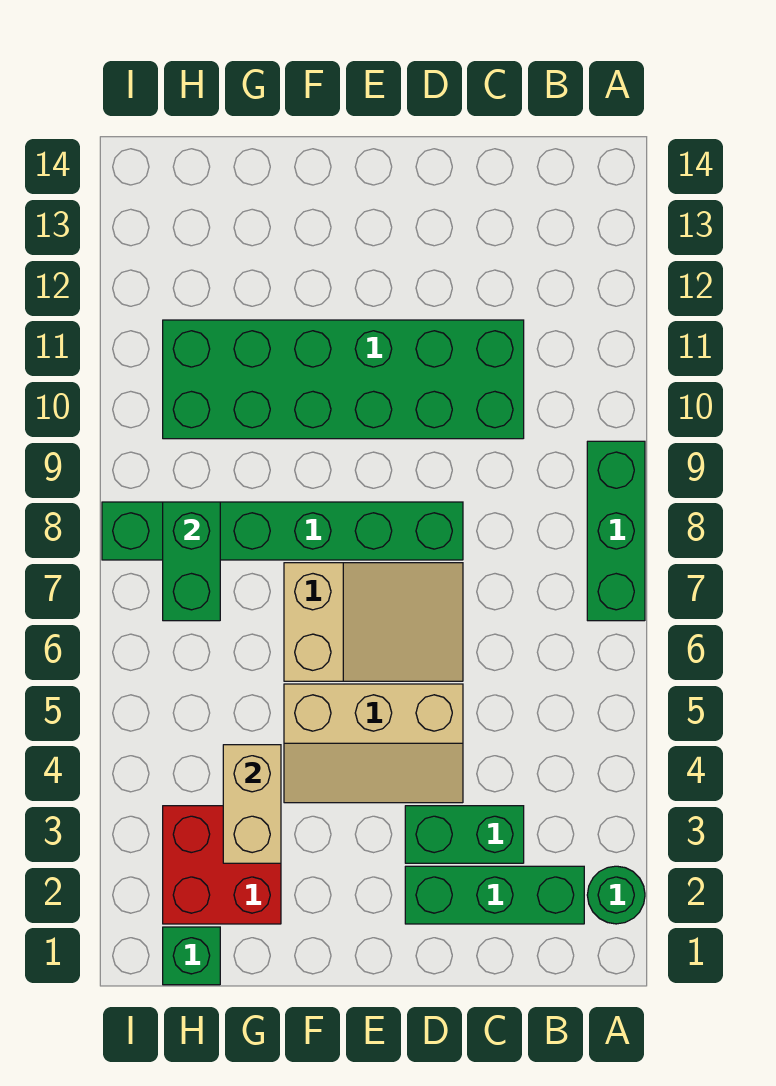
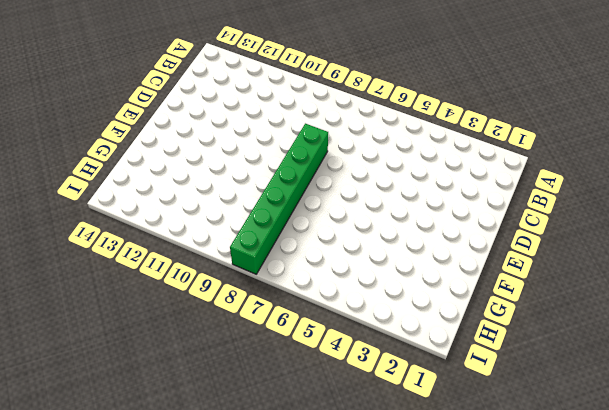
none -> green round brick A2 level 1
none -> green brick A7:A9 level 1
none -> green brick B2:D2 level 1

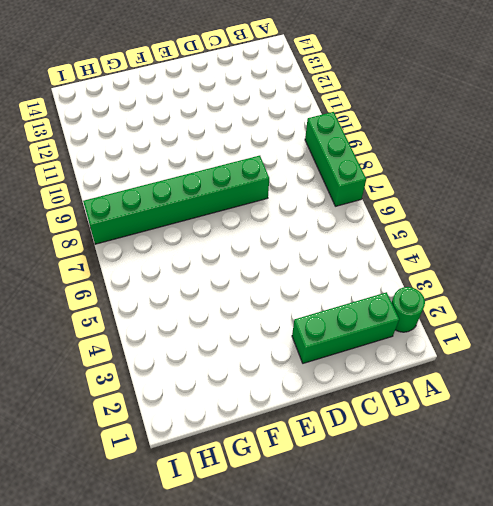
none -> green brick C3:D3 level 1
none -> green brick C10:H11 level 1
none -> tan slope D4:F5 level 1 top 5

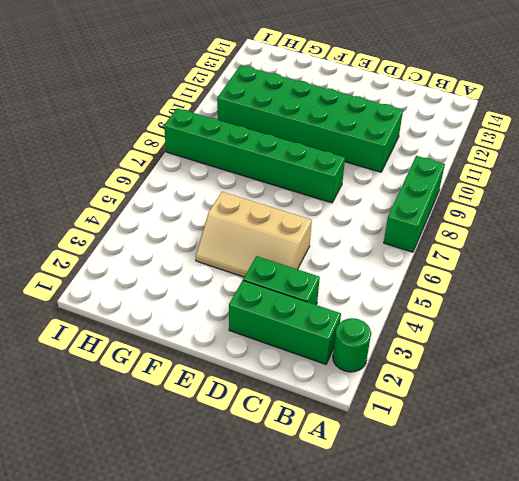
none -> tan slope D6:F7 level 1 top F
none -> red brick G2:H3 level 1
none -> green brick H1 level 1

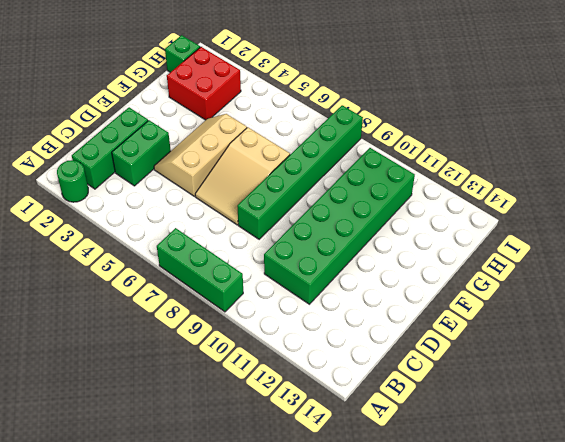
none -> tan brick G3:G4 level 2
none -> green brick H7:H8 level 2

